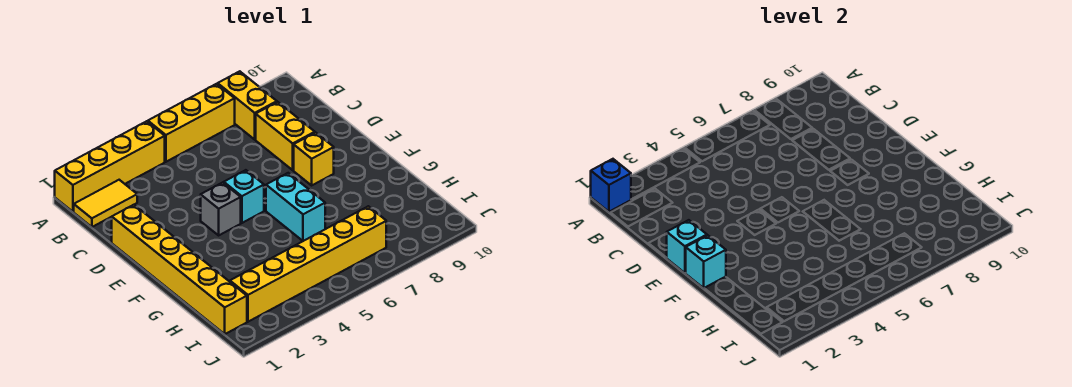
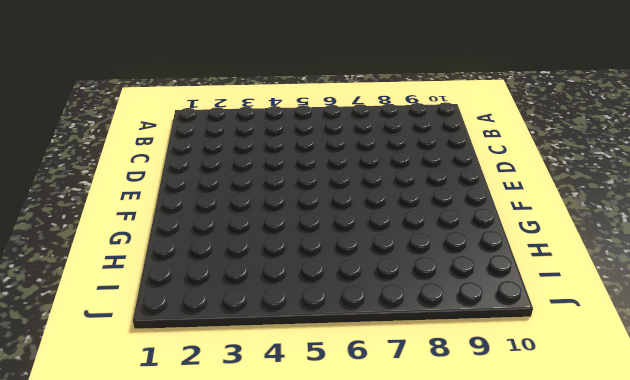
none -> yellow brick A1:A4 level 1
none -> yellow brick A5:A7 level 1
none -> yellow brick A8:B8 level 1

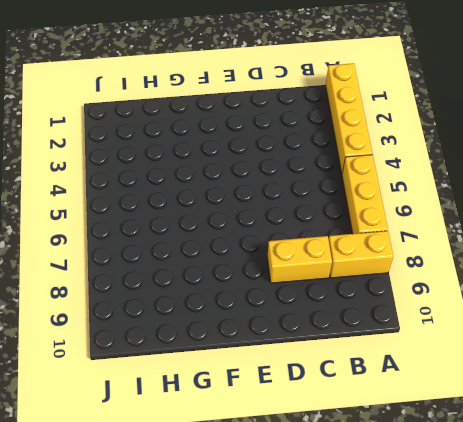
none -> yellow tile B1:B2 level 1
none -> yellow brick D1:I1 level 1
none -> grey brick E4 level 1

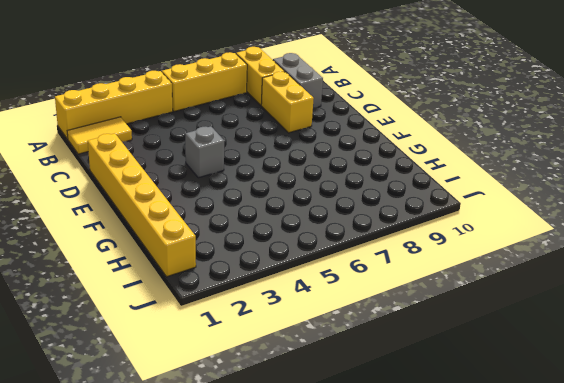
grey brick B9:C9 level 1 -> none
none -> cyan brick E5 level 1
none -> yellow brick E8 level 1
none -> cyan brick F6:G6 level 1

